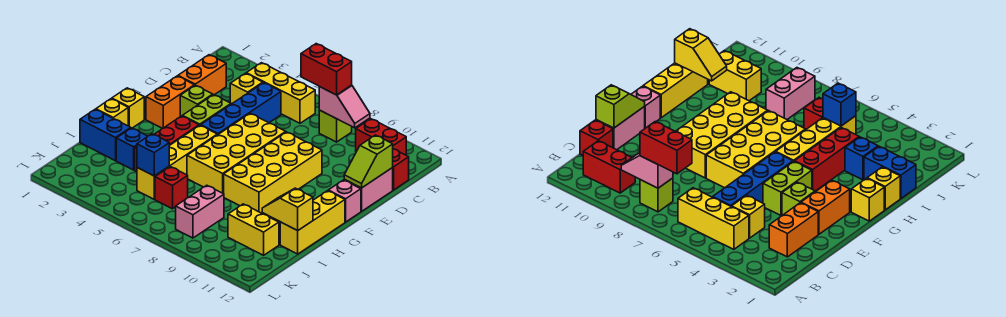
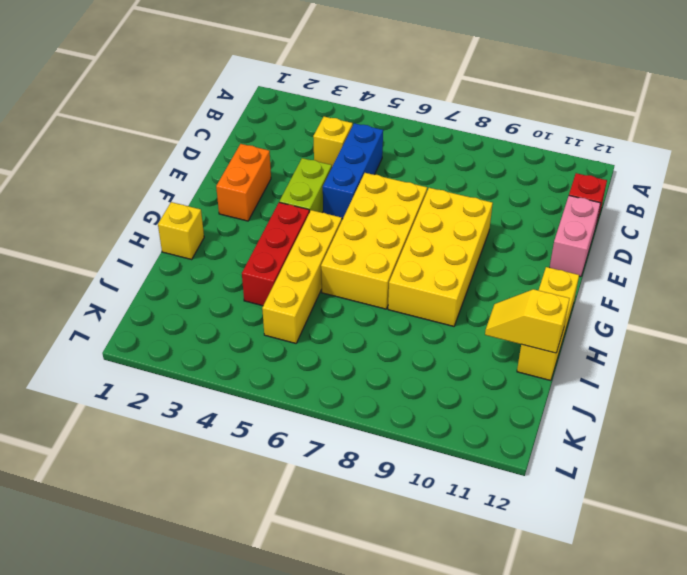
blue brick C5:E5 level 1 -> blue brick C5:F5 level 1
none -> yellow brick B4:B6 level 1
none -> lime brick B8 level 1
none -> red brick B10:B11 level 1

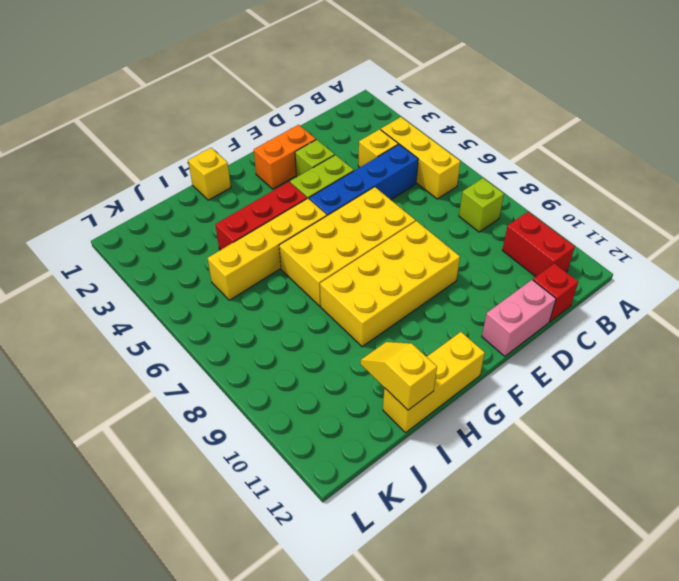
none -> orange brick C2:D2 level 1
none -> pink brick F12 level 1
none -> yellow brick G1 level 1

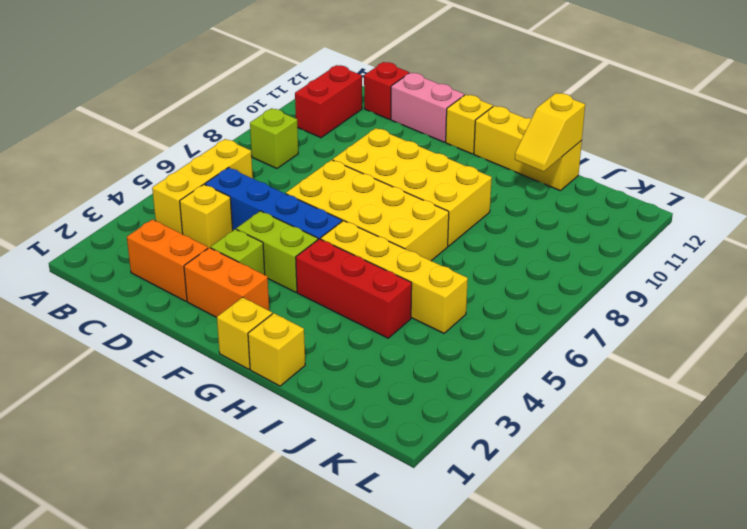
yellow brick F12 level 1 -> pink brick F12 level 1
none -> blue brick I1:I2 level 1
none -> blue brick I3 level 1
none -> red brick J6 level 1

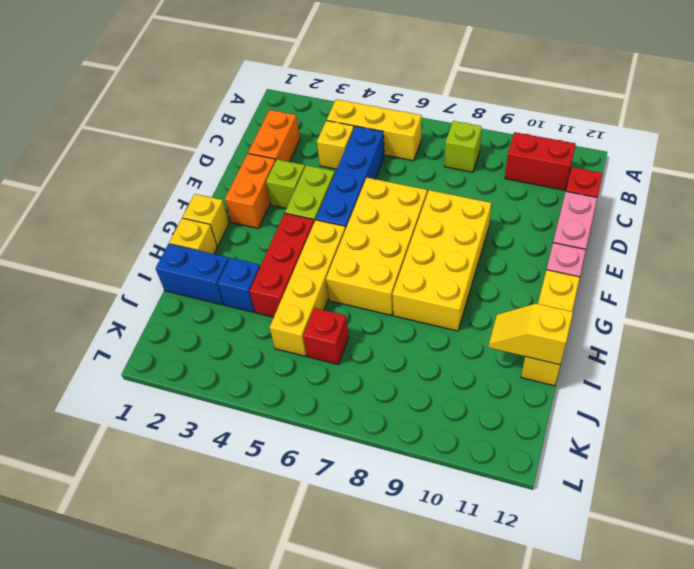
none -> pink brick J8:K8 level 1
none -> yellow brick J10:J11 level 1
none -> pink slope B8:B9 level 2 top 8

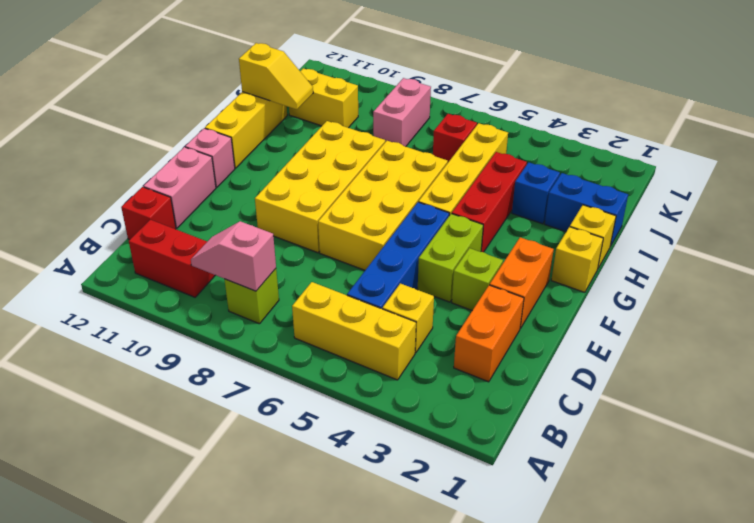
none -> lime slope D12:E12 level 2 top D
none -> blue brick J5 level 2
none -> red brick B7:B8 level 3

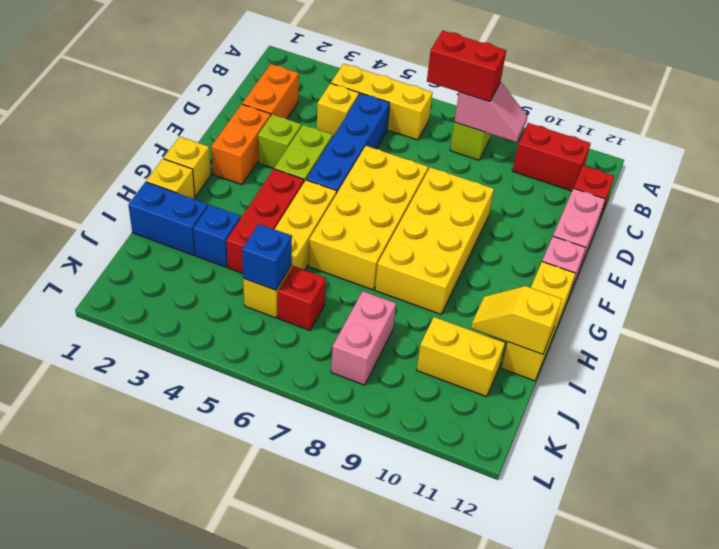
none -> lime slope D12:E12 level 2 top D

